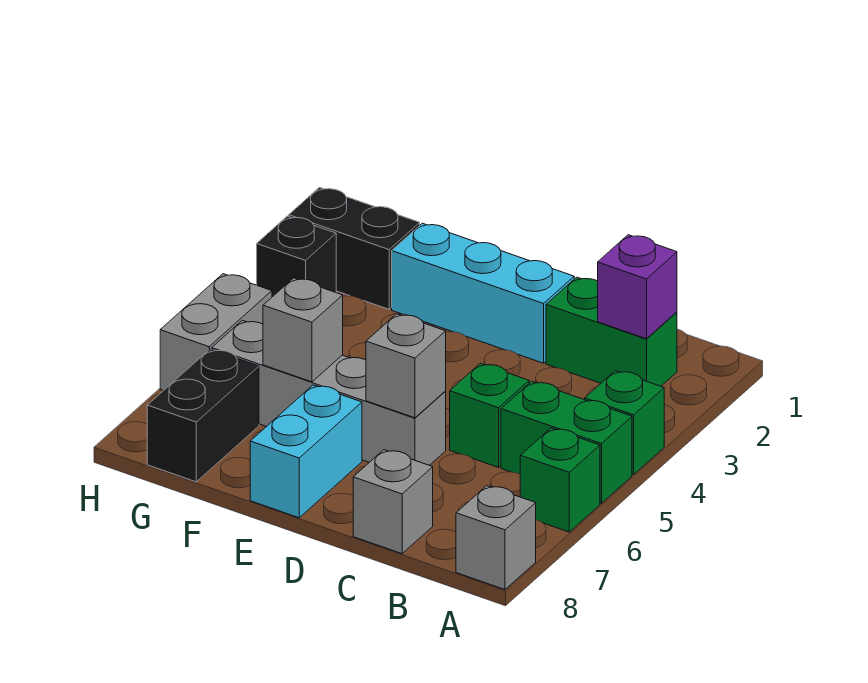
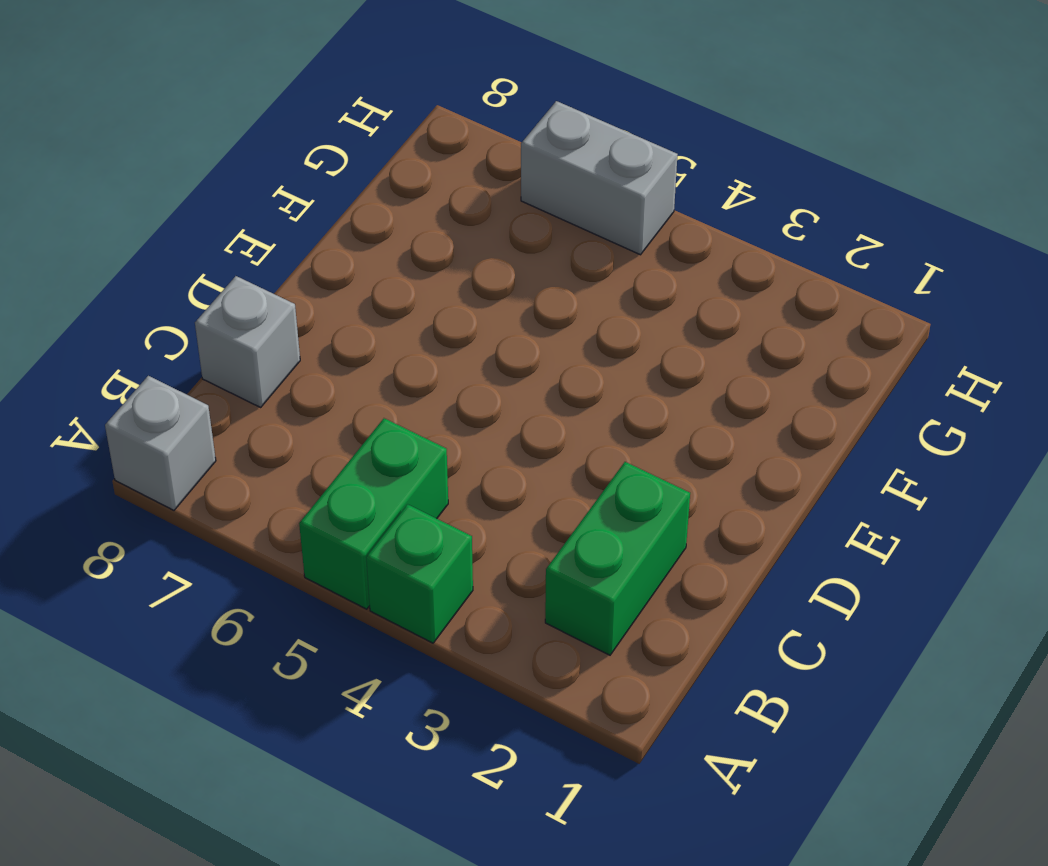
none -> green brick A6 level 1
none -> green brick C5 level 1
none -> cyan brick D2:F2 level 1

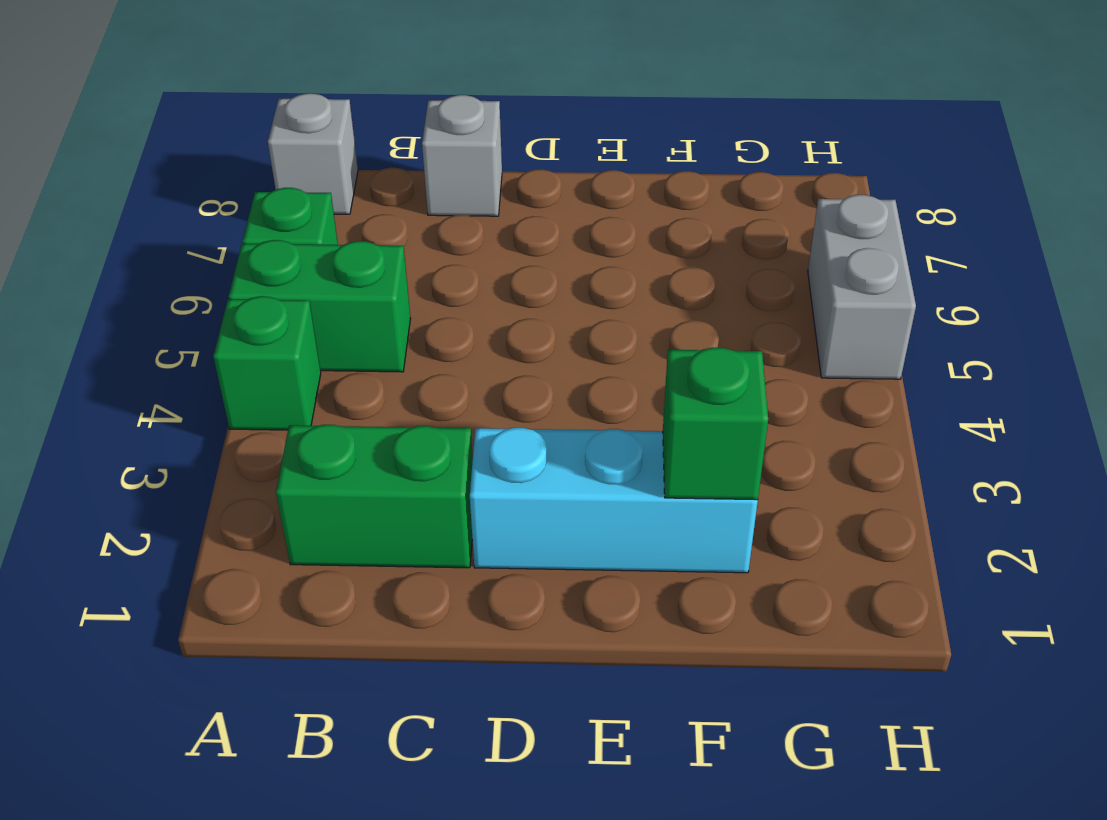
green brick F2 level 2 -> green brick C5 level 1
none -> grey brick D6:G6 level 1
none -> cyan brick E7:E8 level 1
none -> black brick G2:H2 level 1

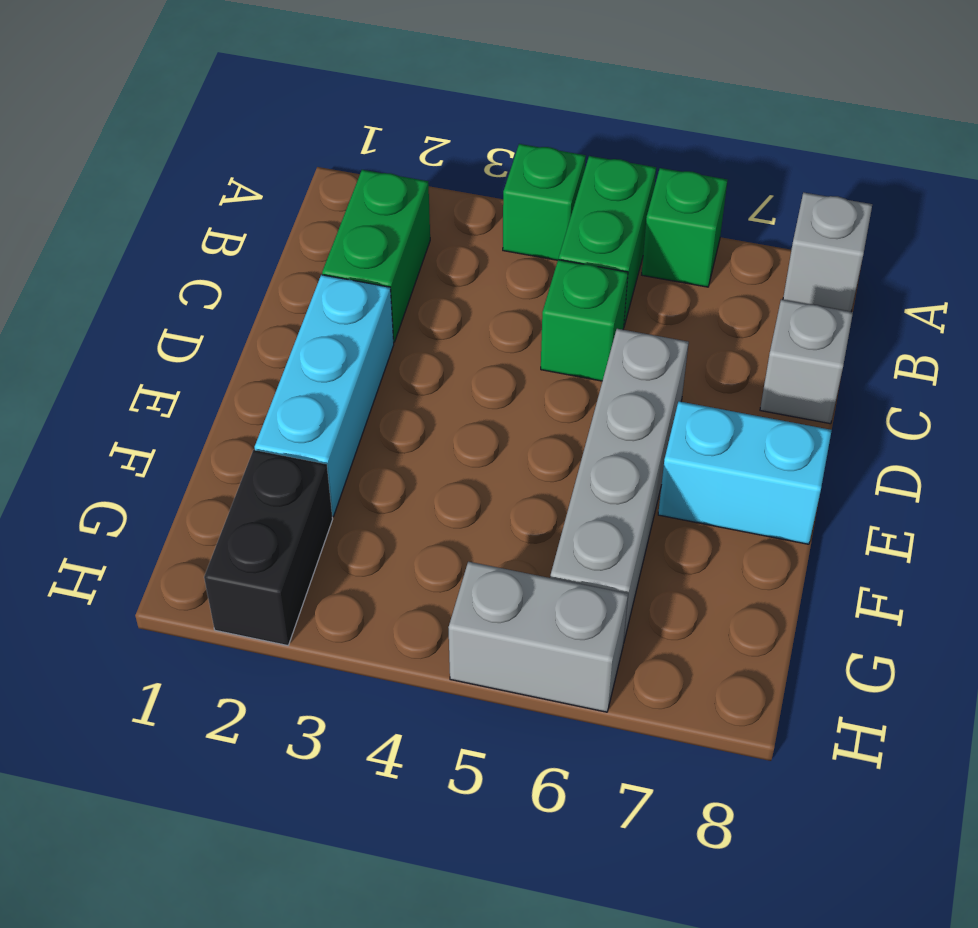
none -> black brick G7:G8 level 1
none -> black brick H3 level 1
none -> purple brick B2 level 2

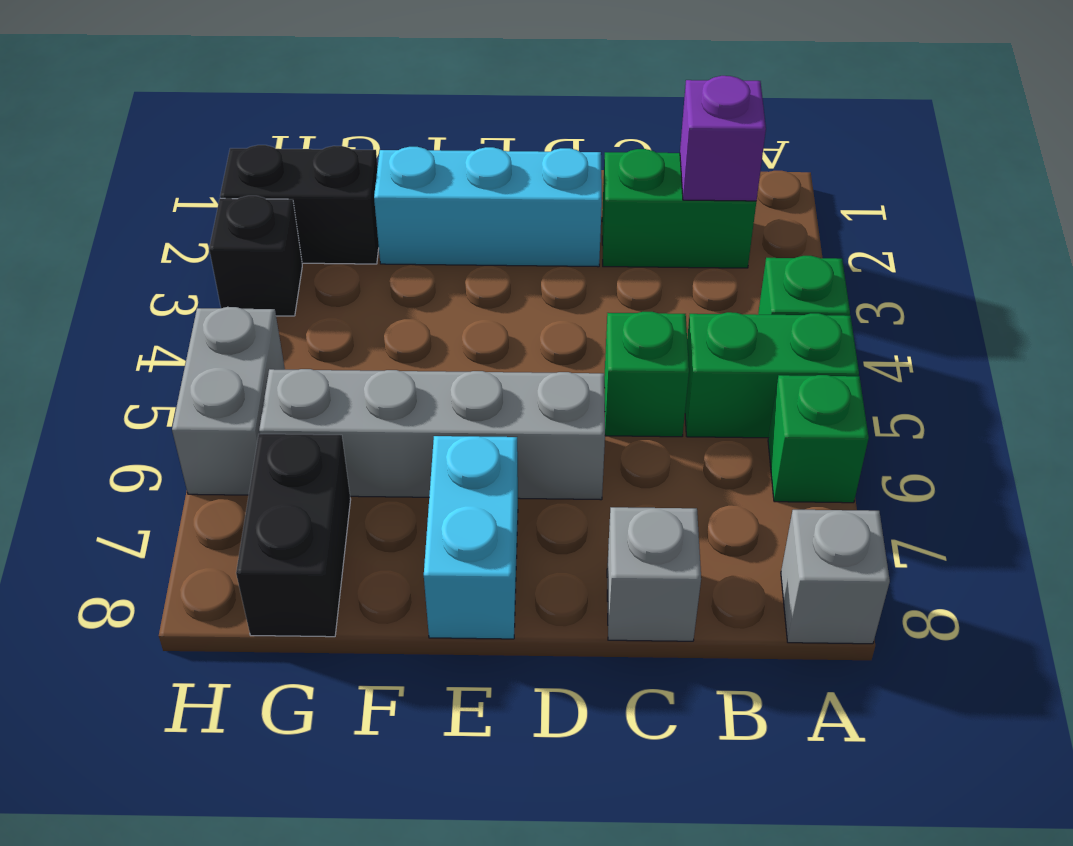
none -> grey brick D6 level 2
none -> grey brick F6 level 2

